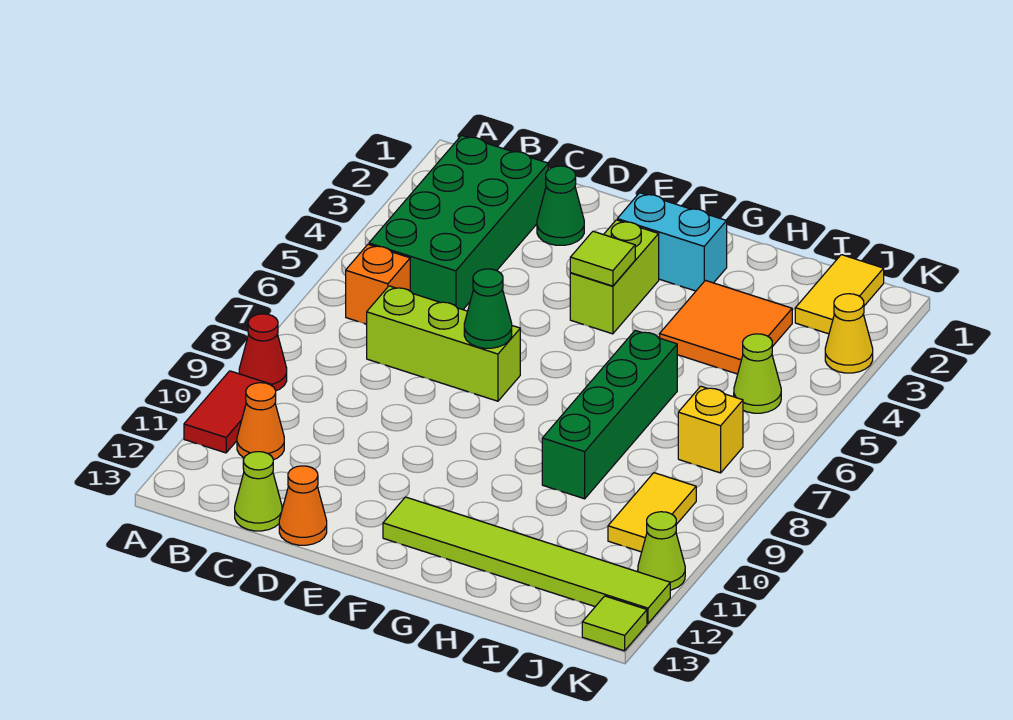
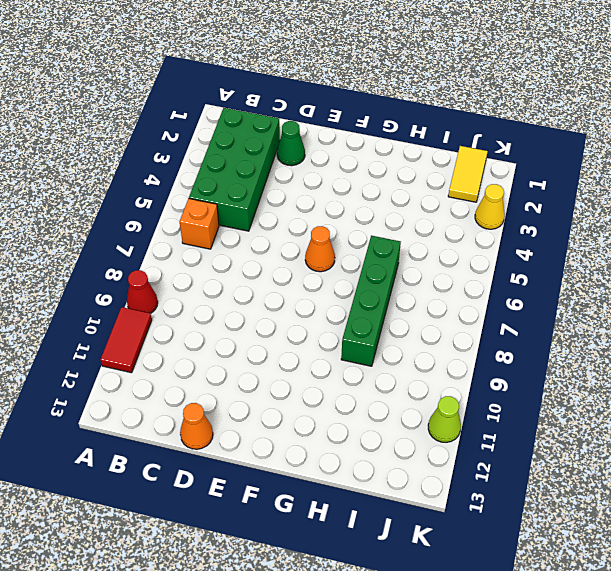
orange cone F6 level 1 -> orange cone B11 level 1
none -> lime brick C7:E7 level 1
none -> lime cone C13 level 1
none -> cyan brick F2:G2 level 1

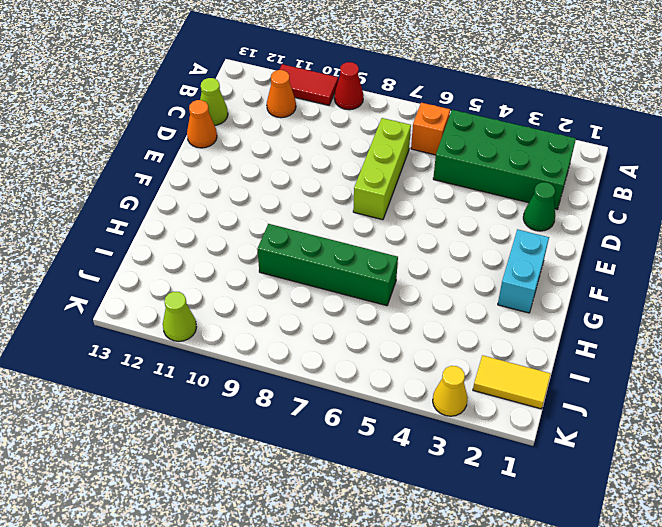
none -> lime brick F3:F4 level 1
none -> lime tile F12:K12 level 1
none -> orange tile H3:I4 level 1

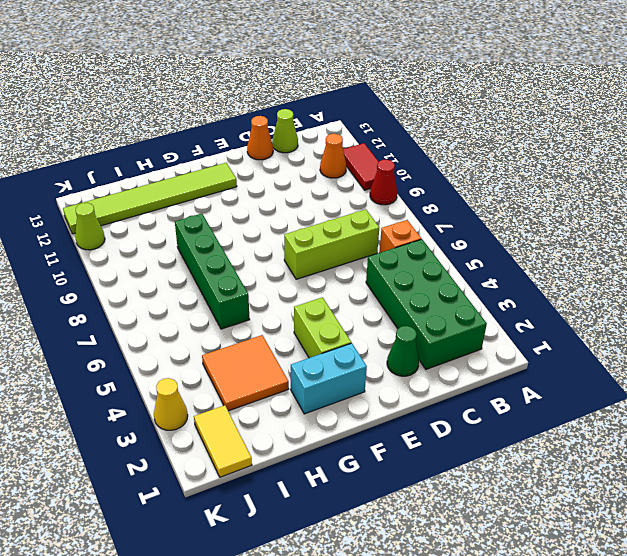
none -> lime cone J5 level 1
none -> yellow brick J7 level 1
none -> yellow tile J9:J10 level 1

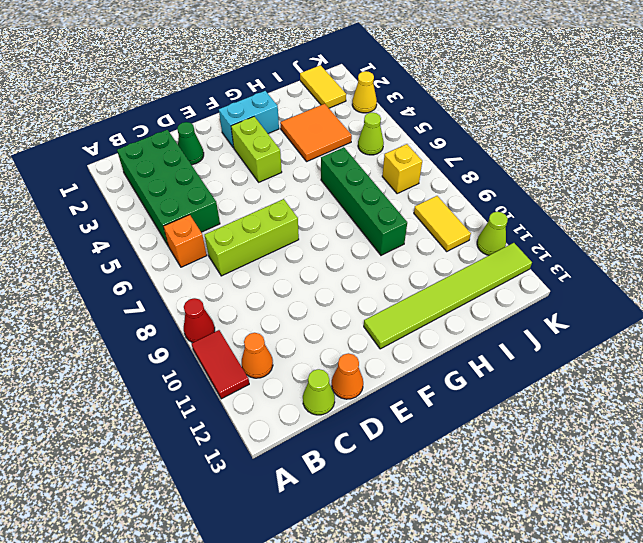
none -> lime tile K13 level 1
none -> green cone E7 level 2
none -> lime tile F4 level 2

